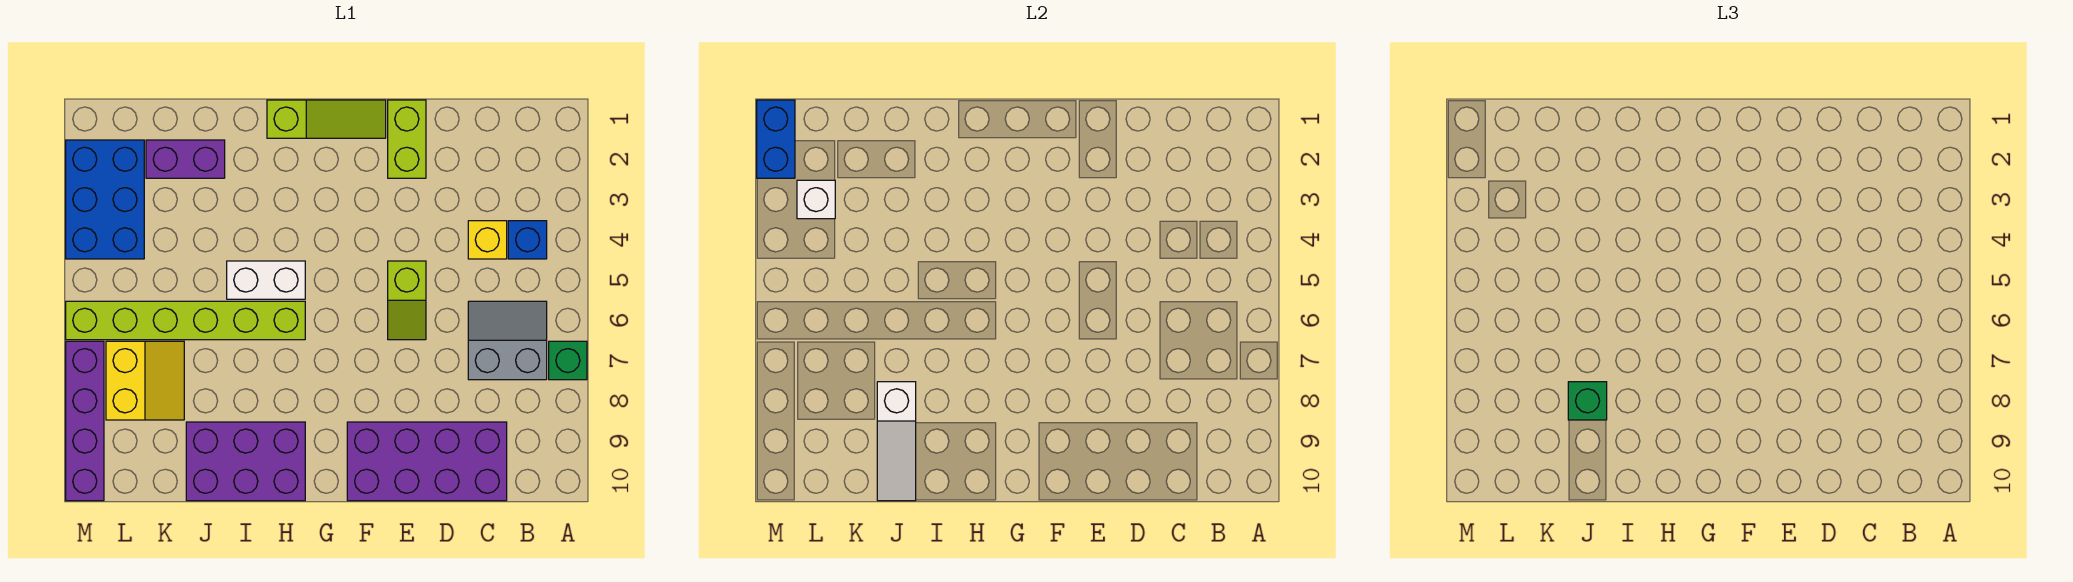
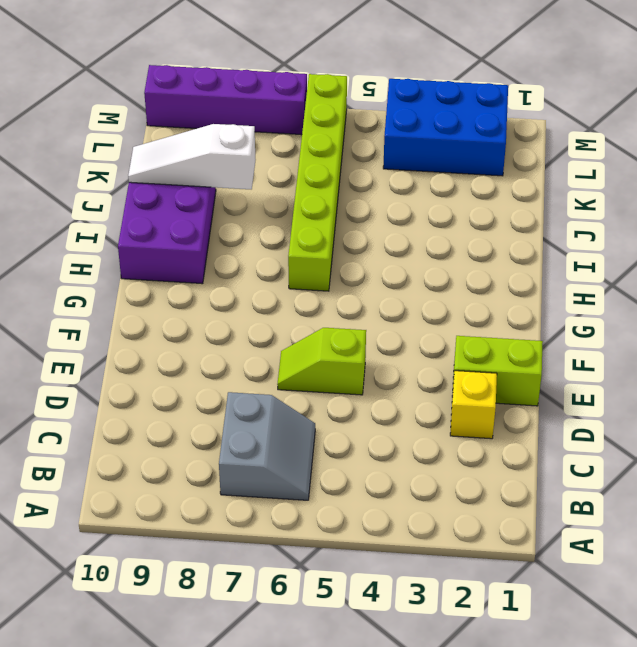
yellow brick D2 level 1 -> yellow brick C4 level 1
none -> green brick A7 level 1
none -> blue brick B4 level 1
none -> purple brick C9:F10 level 1

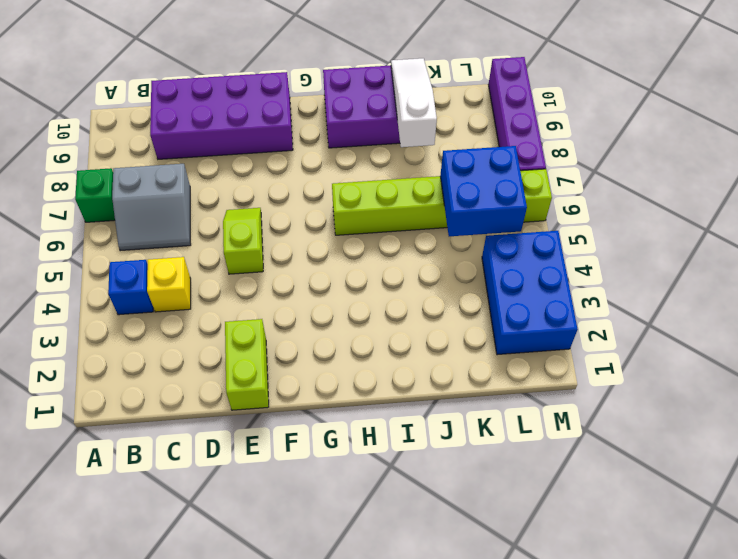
blue brick K5:L6 level 2 -> none
none -> lime slope F1:H1 level 1 top H
none -> white brick H5:I5 level 1
none -> purple brick J2:K2 level 1

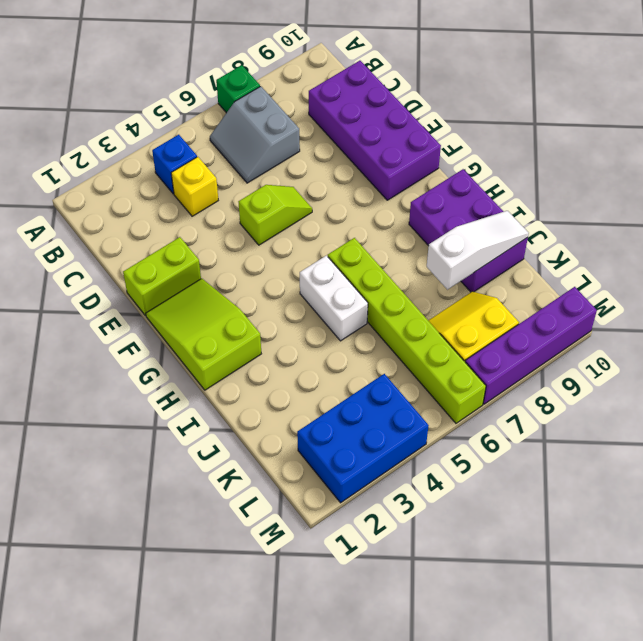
lime slope F1:H2 level 1 top H -> lime slope F1:H1 level 1 top H
none -> purple brick J2:K2 level 1
none -> white brick L3 level 2
none -> blue brick M1:M2 level 2

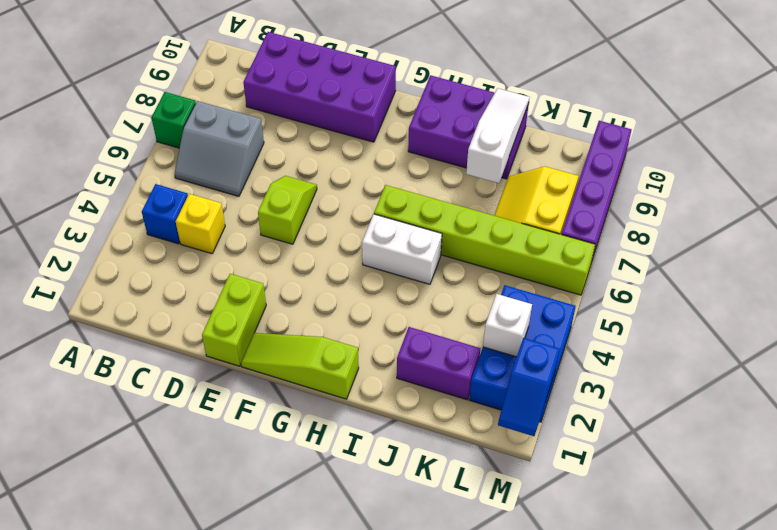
blue slope M1:M2 level 2 top 2 -> blue brick M1:M2 level 2
none -> green brick J8 level 3

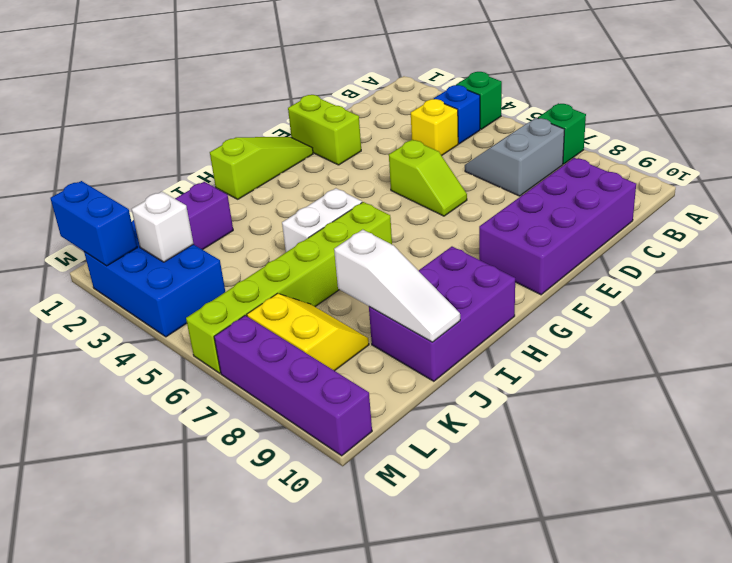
green brick A4 level 1 -> green brick J8 level 3

